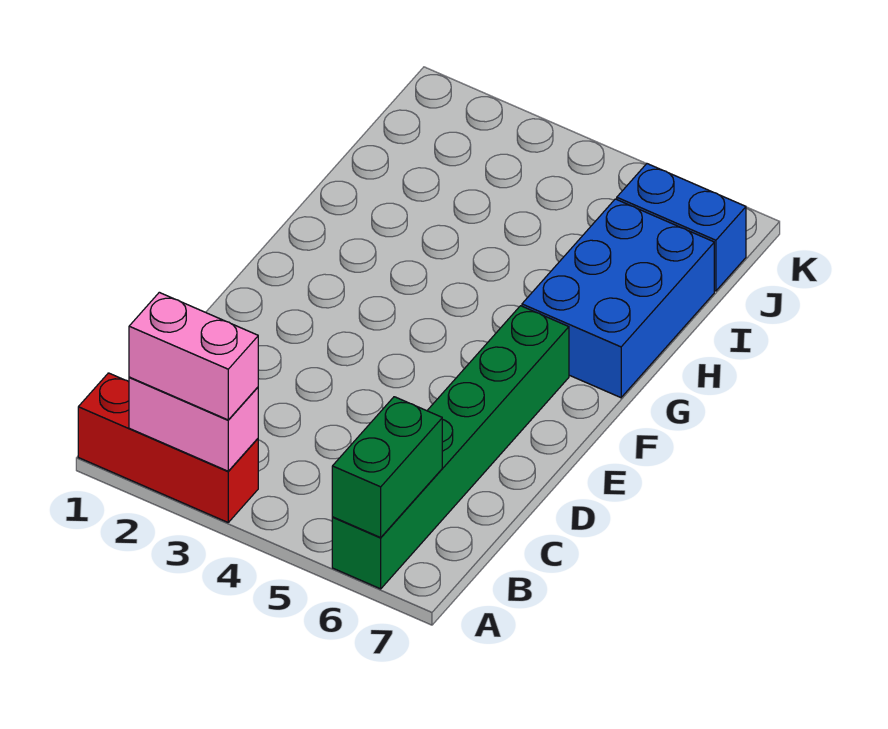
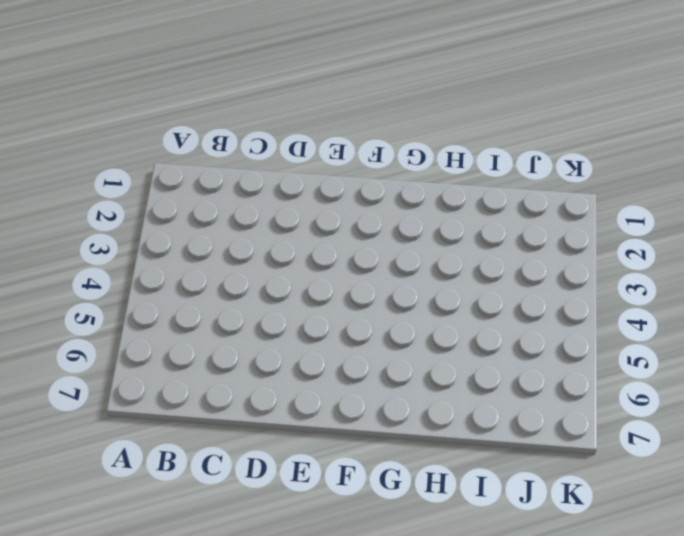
none -> red brick A1:A3 level 1
none -> green brick A6:F6 level 1

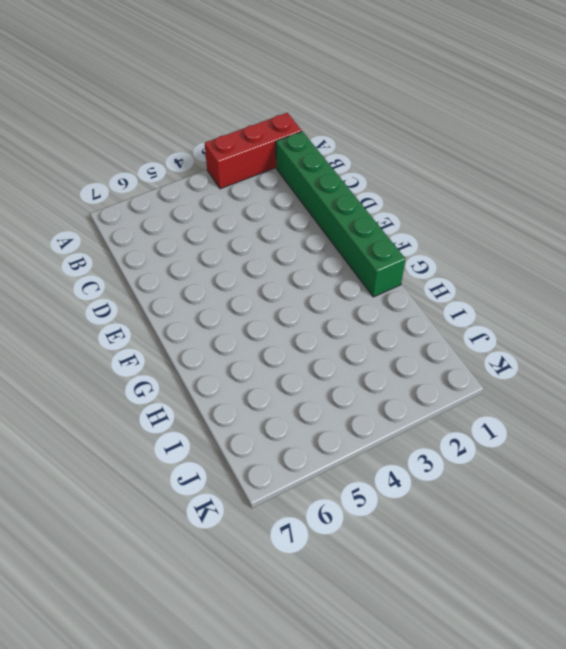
green brick B1:G1 level 1 -> green brick A6:F6 level 1
none -> blue brick G6:I7 level 1
none -> blue brick J6:J7 level 1

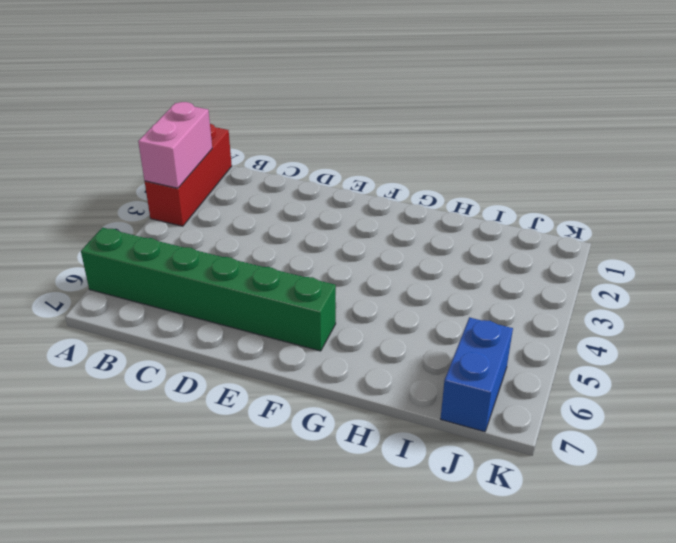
none -> blue brick G6:I7 level 1
none -> green brick A6:B6 level 2

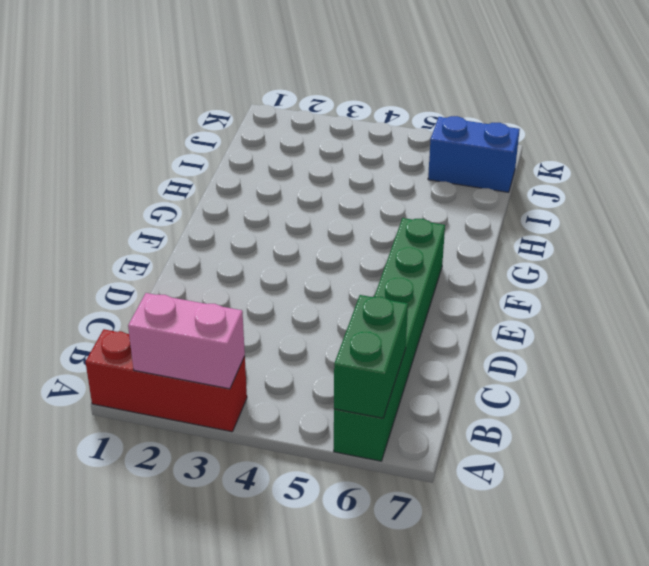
none -> blue brick G6:I7 level 1
none -> pink brick A2:A3 level 3

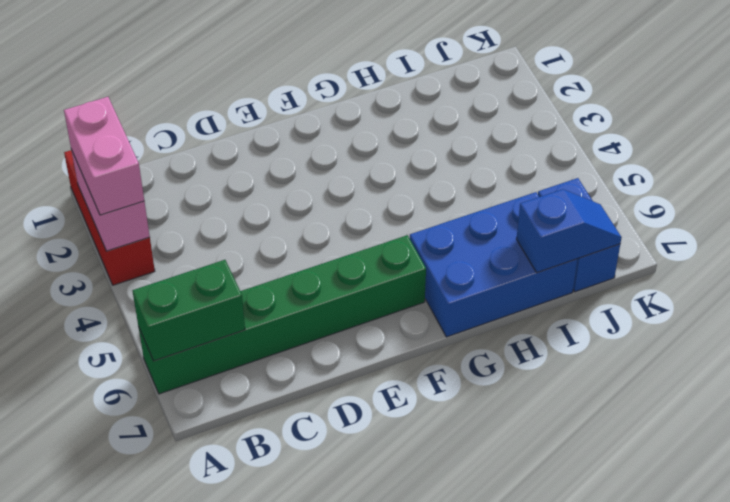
blue slope I7:J7 level 2 top I -> none

